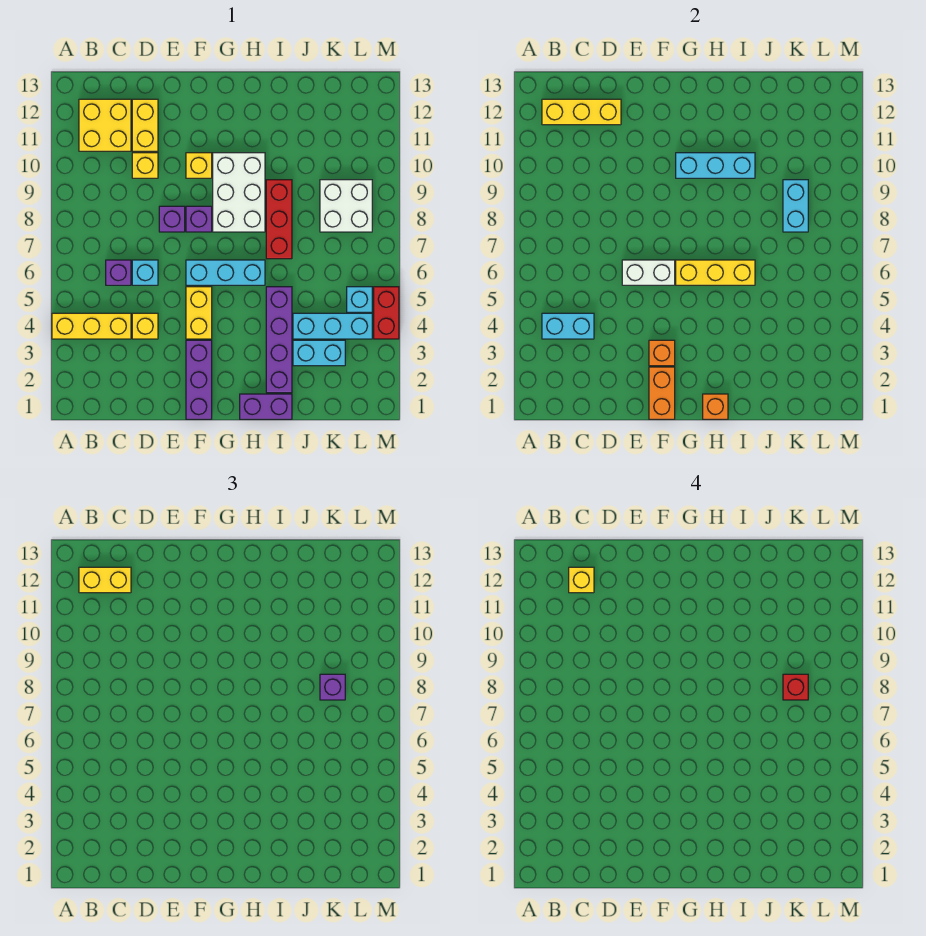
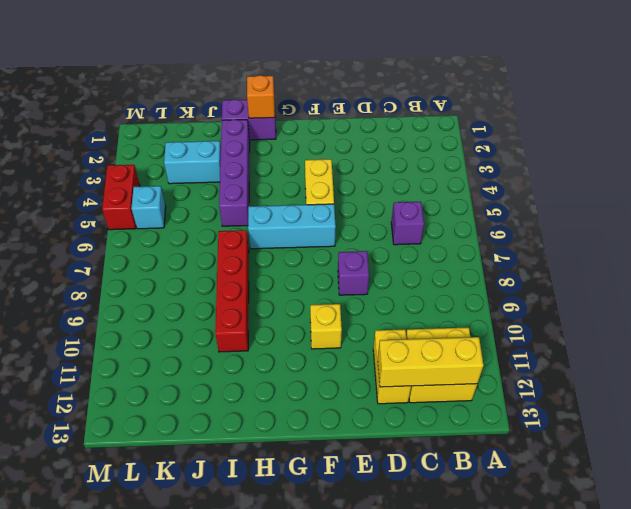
red brick I7:I10 level 1 -> red brick I7:I9 level 1
none -> yellow brick A4:C4 level 1
none -> yellow brick D4 level 1
none -> cyan brick D6 level 1
none -> yellow brick D10 level 1

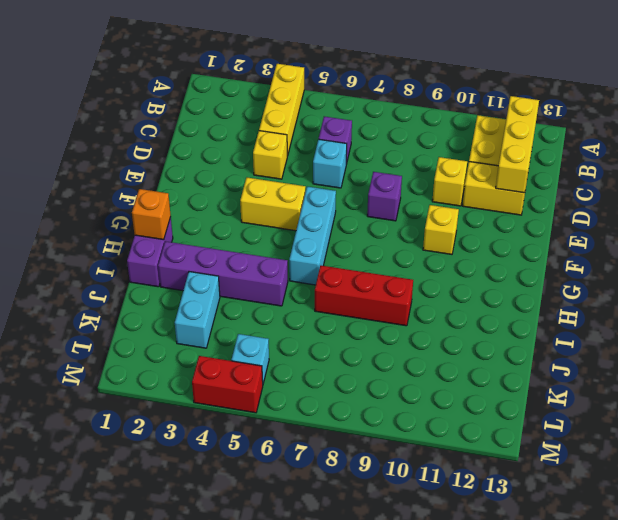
none -> purple brick F1:F3 level 1
none -> purple brick F8 level 1
none -> white brick G8:H10 level 1
none -> cyan brick J4:L4 level 1

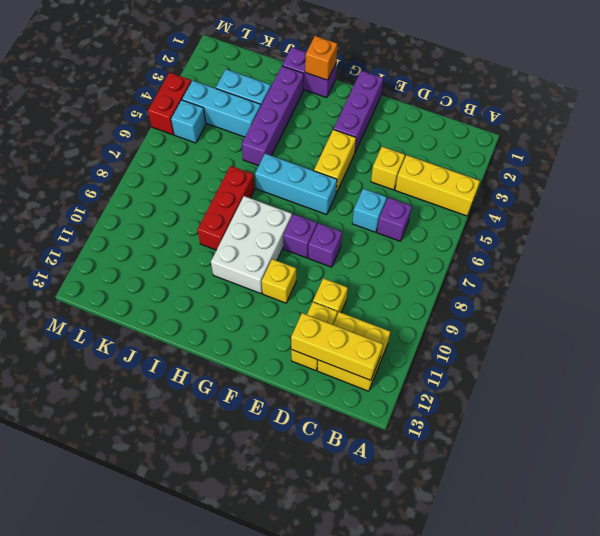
none -> white brick K8:L9 level 1
none -> cyan brick B4:C4 level 2
none -> white brick E6:F6 level 2
none -> orange brick F1:F2 level 2

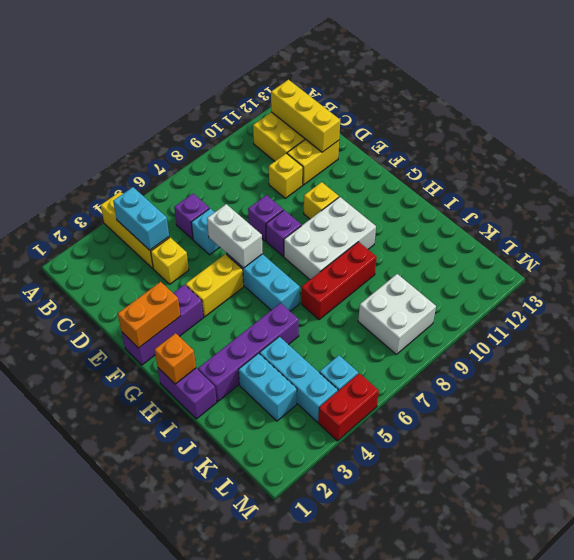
none -> orange brick F3 level 2
none -> yellow brick G6:I6 level 2
none -> cyan brick G10:I10 level 2
none -> cyan brick K8:K9 level 2

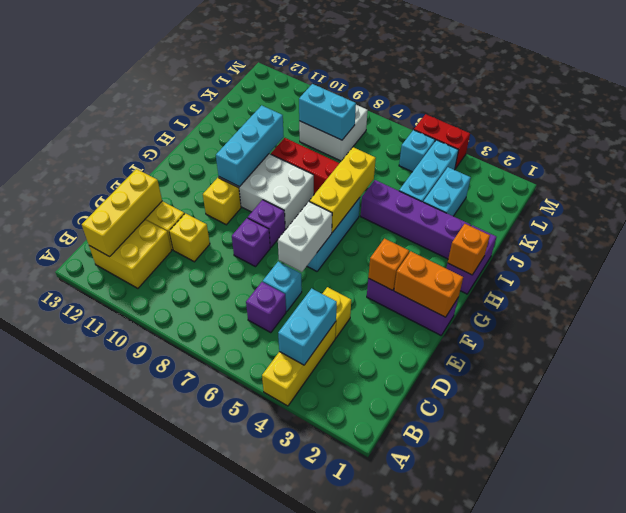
none -> yellow brick F4:F5 level 1
none -> yellow brick B12:C12 level 3
none -> purple brick K8 level 3
none -> yellow brick C12 level 4

